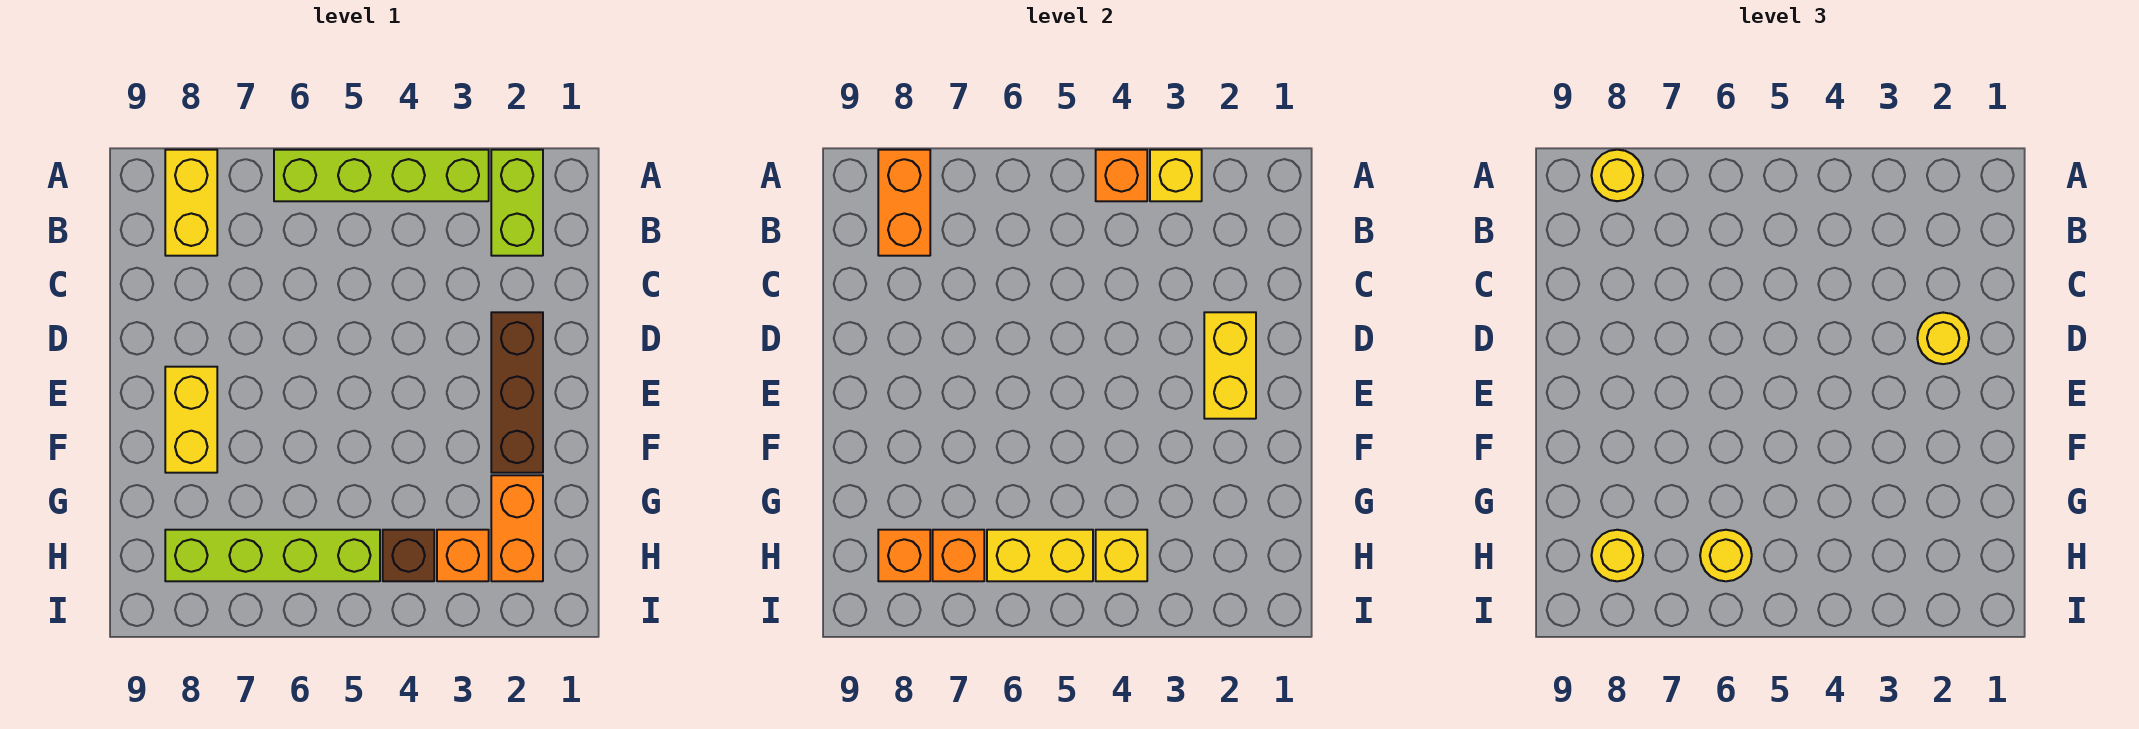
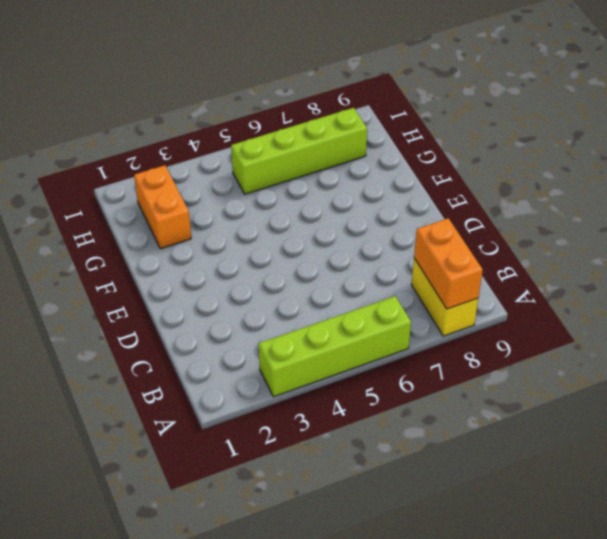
none -> lime brick A2:B2 level 1
none -> brown brick D2:F2 level 1
none -> yellow brick E8:F8 level 1

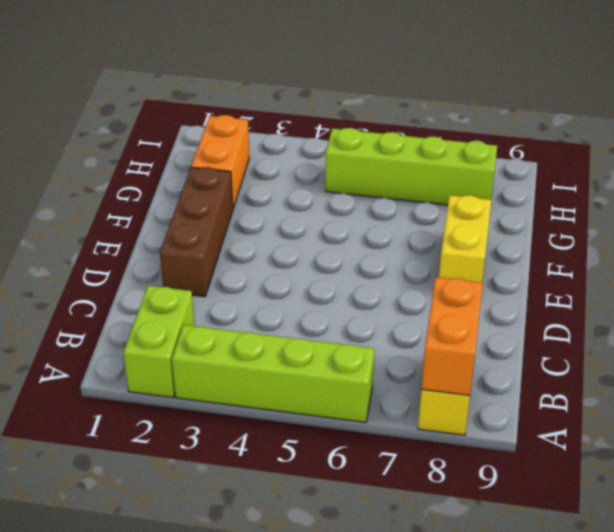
none -> orange brick H3 level 1
none -> brown brick H4 level 1
none -> yellow brick A3 level 2

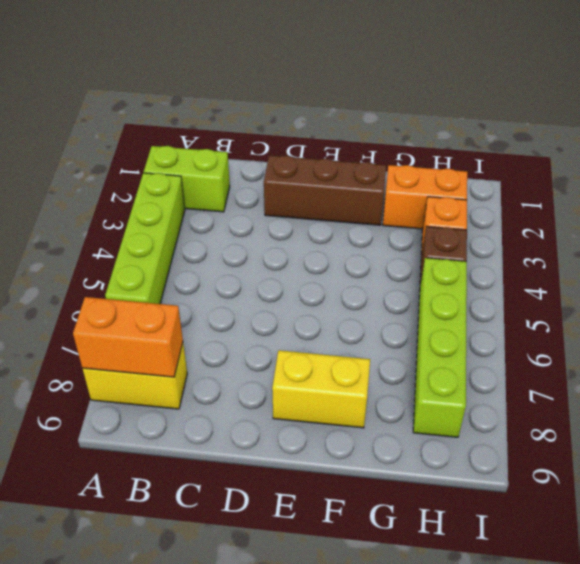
none -> yellow brick A3 level 2
none -> orange brick A4 level 2
none -> yellow brick D2:E2 level 2

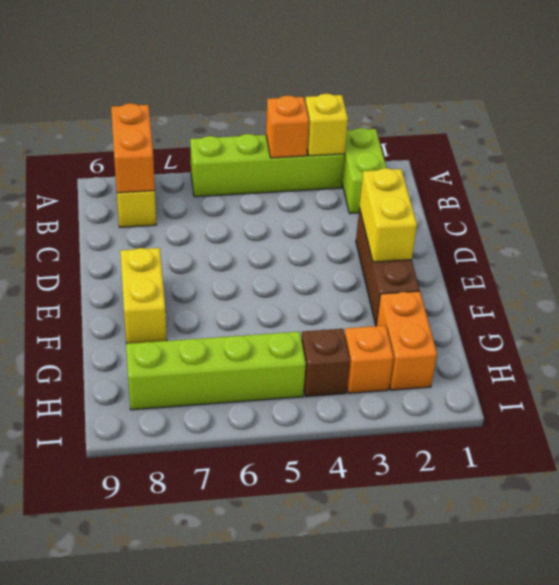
none -> yellow brick H4 level 2
none -> yellow brick H5:H6 level 2
none -> orange brick H7 level 2

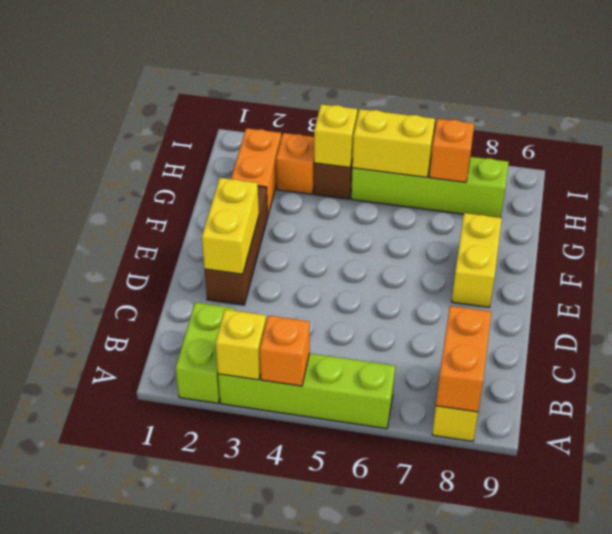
none -> orange brick H8 level 2
none -> yellow round brick A8 level 3
none -> yellow round brick D2 level 3

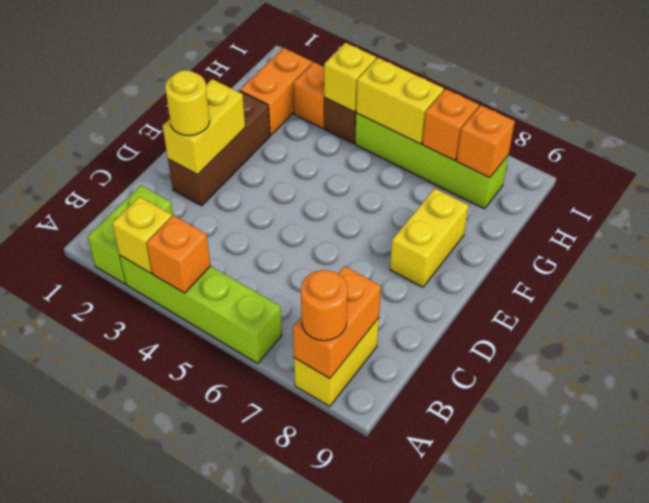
orange round brick A8 level 3 -> yellow round brick A8 level 3
none -> yellow round brick H6 level 3
none -> yellow round brick H8 level 3

